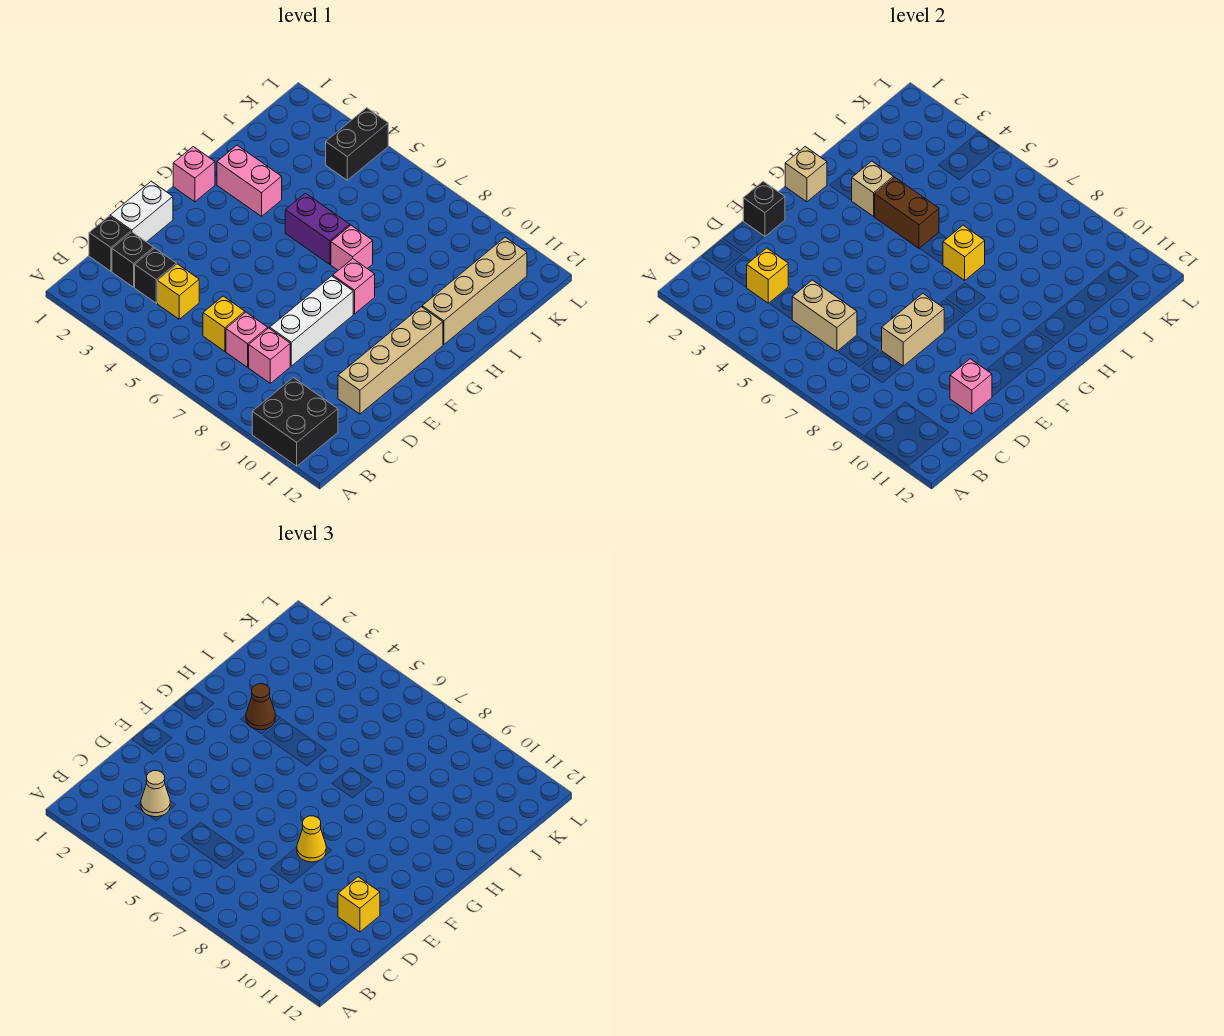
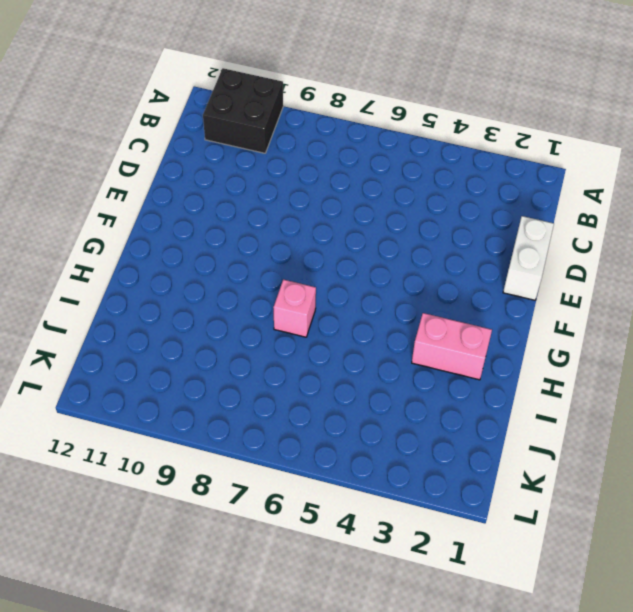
none -> black brick C1 level 1
none -> black brick C2 level 1
none -> black brick C3 level 1
none -> yellow brick C4 level 1

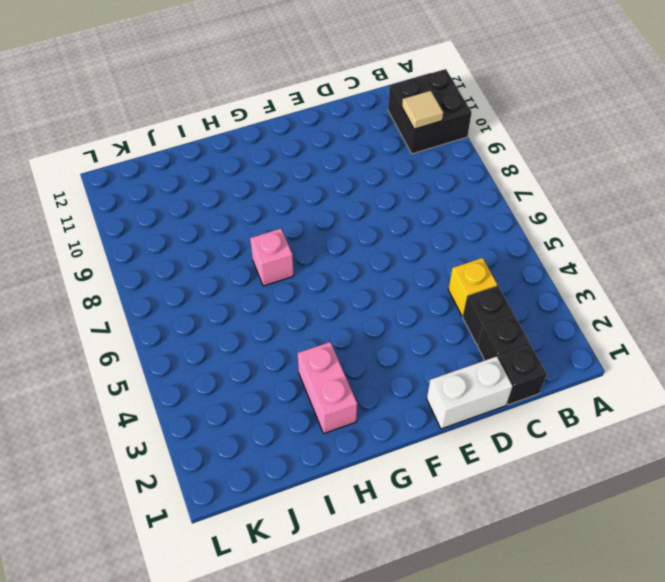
tan tile B10 level 2 -> none
none -> yellow brick C6 level 1
none -> pink brick C7 level 1
none -> pink brick C8 level 1
none -> white brick D8:F8 level 1

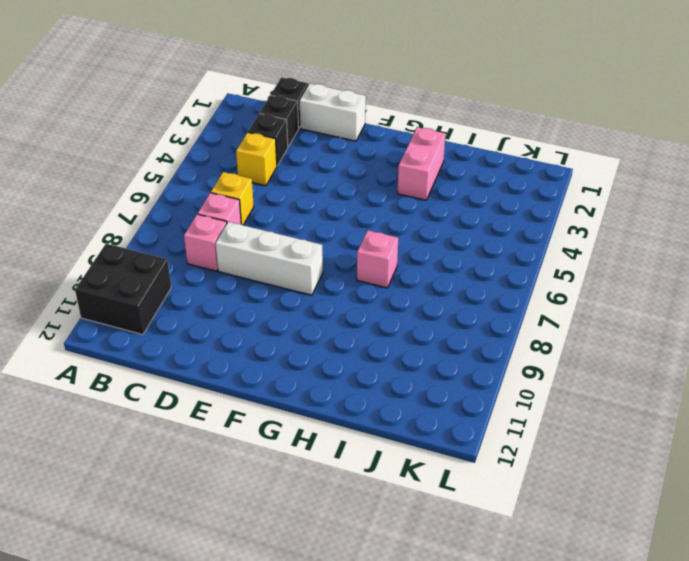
none -> tan brick D11:G11 level 1
none -> pink brick G1 level 1
none -> pink brick G8 level 1
none -> purple brick H5:H6 level 1

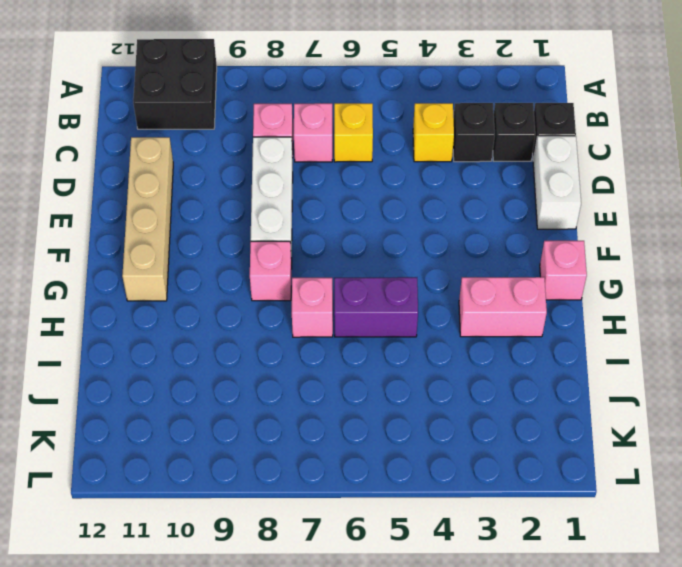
none -> tan brick H11:K11 level 1
none -> black brick K4:L4 level 1
none -> yellow brick C3 level 2
none -> tan brick C5:C6 level 2

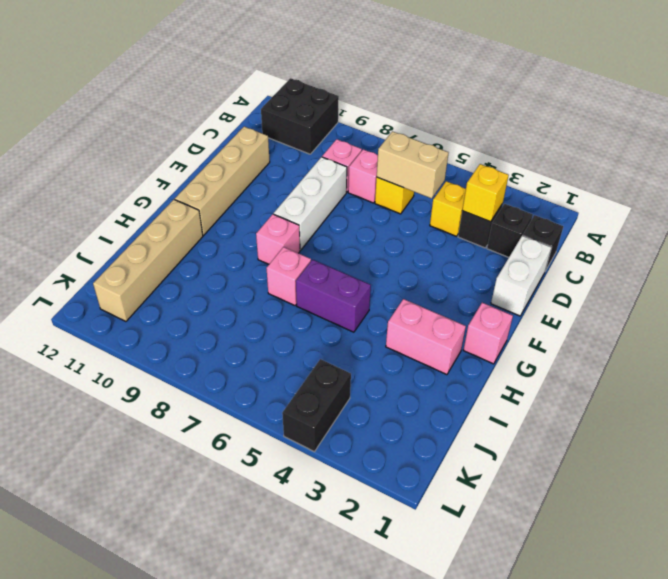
none -> tan brick D8:E8 level 2
none -> pink brick D11 level 2
none -> black brick E1 level 2
none -> tan brick G1 level 2

